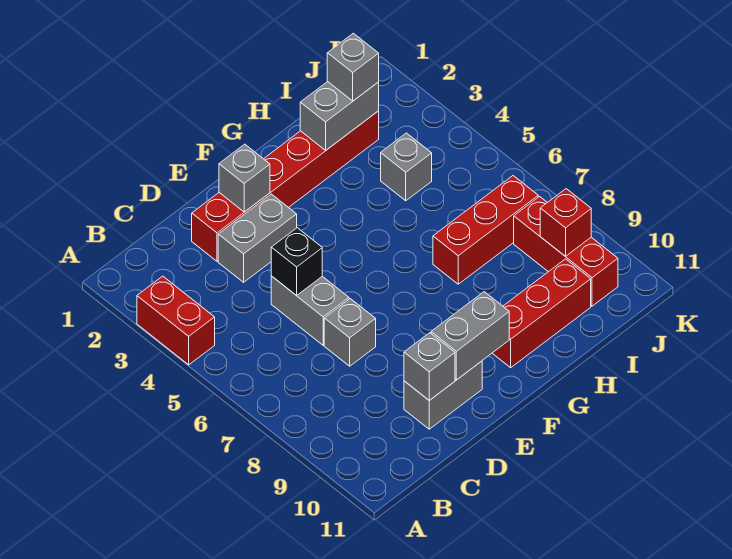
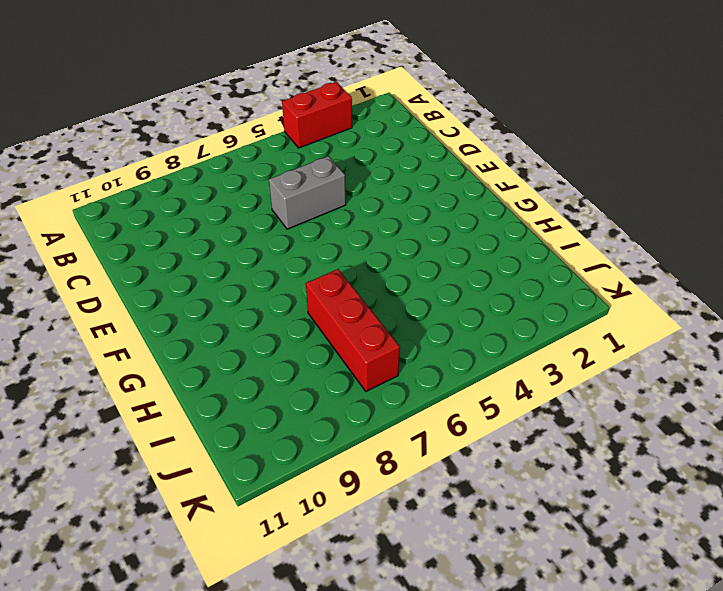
none -> red brick D2:I2 level 1
none -> grey brick D3:E3 level 1
none -> grey brick D7 level 1

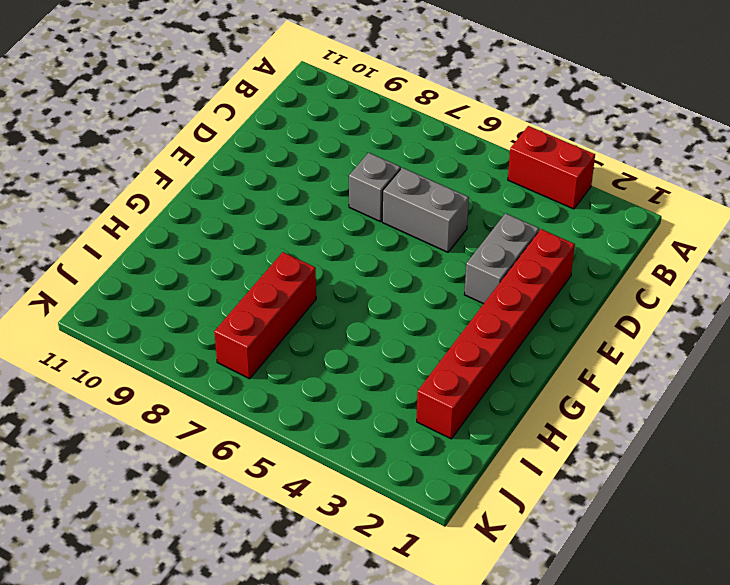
none -> grey brick D10:E10 level 1
none -> red brick G10:I10 level 1
none -> grey brick I4 level 1

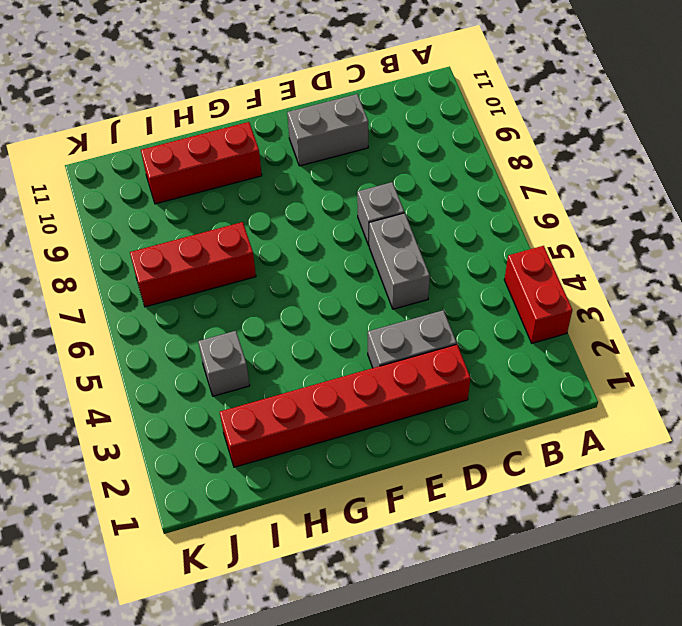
none -> red brick J8:J10 level 1
none -> black brick D5 level 2
none -> grey brick D10 level 2

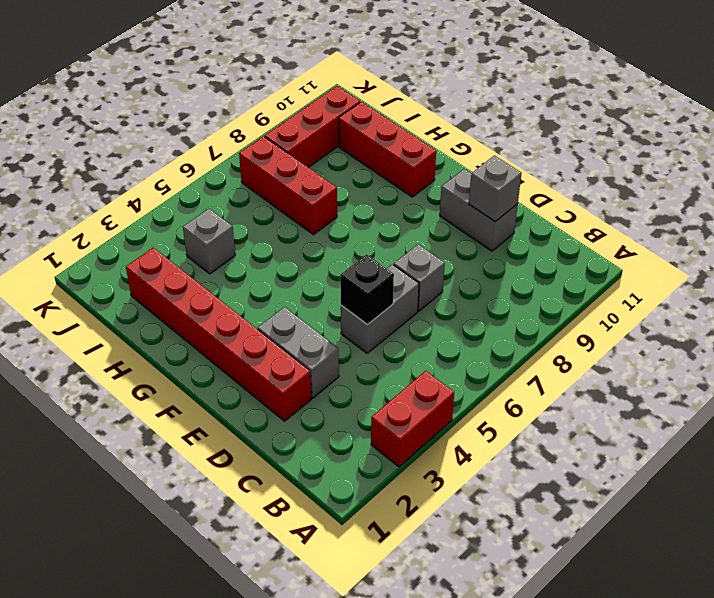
none -> grey brick E2 level 2
none -> grey brick E10:F10 level 2
none -> grey brick H2:I2 level 2

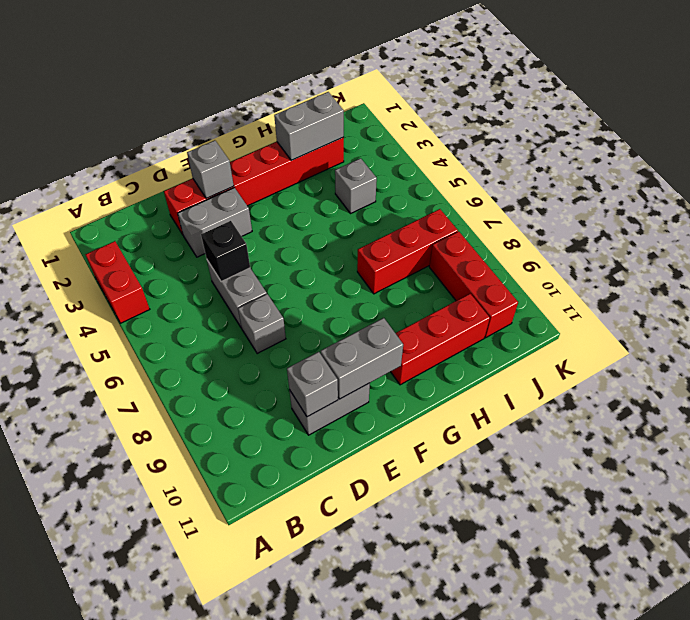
none -> red brick J9 level 2
none -> grey brick I2 level 3

